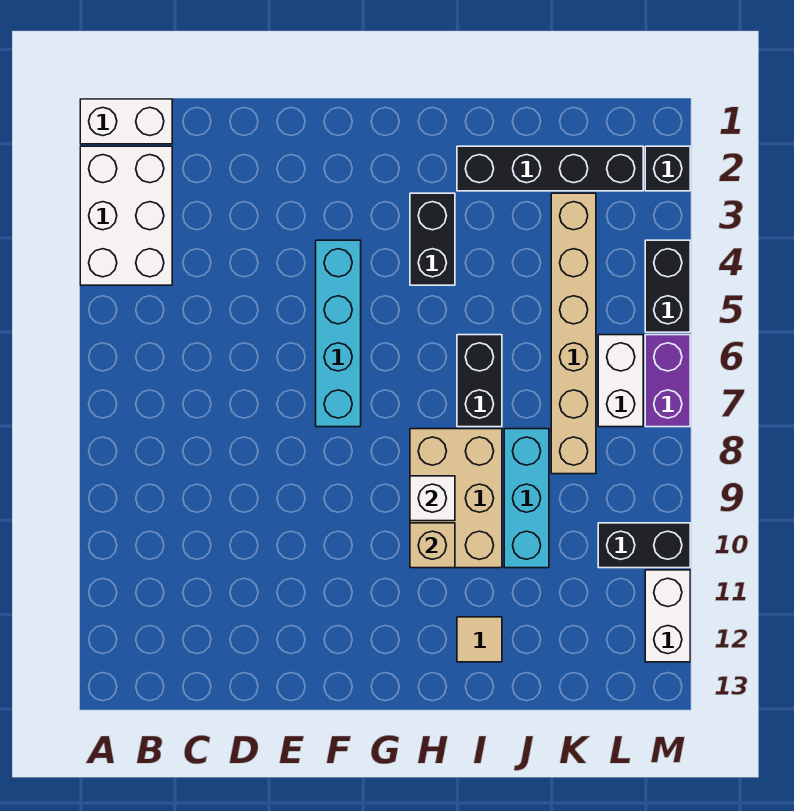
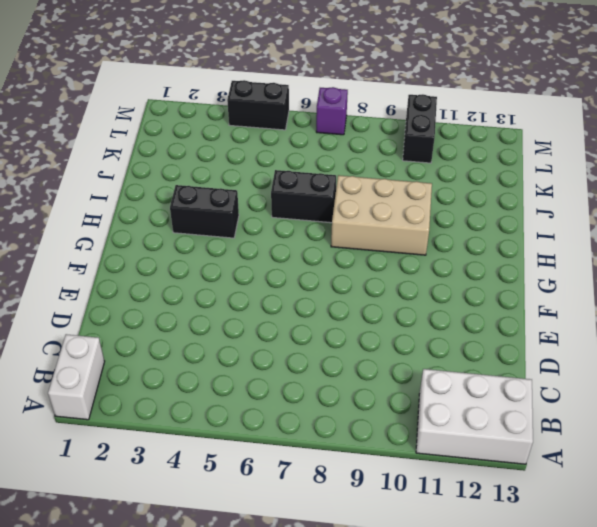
white brick A11:B13 level 1 -> white brick A2:B4 level 1
purple brick M7 level 1 -> purple brick M6:M7 level 1
none -> cyan brick F4:F7 level 1
none -> black brick I2:L2 level 1
none -> tan tile I12 level 1

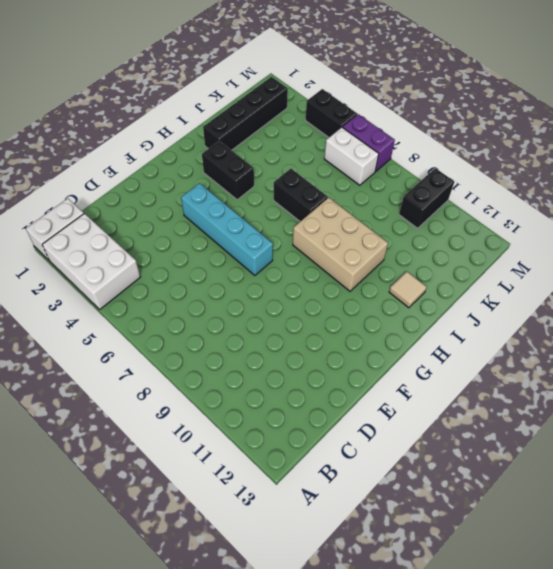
none -> cyan brick J8:J10 level 1
none -> tan brick K3:K8 level 1
none -> black brick M2 level 1

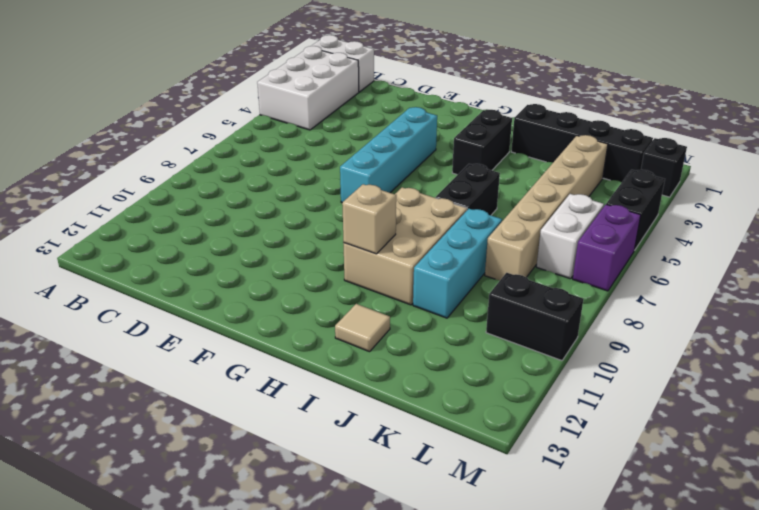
none -> white brick M11:M12 level 1
none -> white brick H9 level 2

